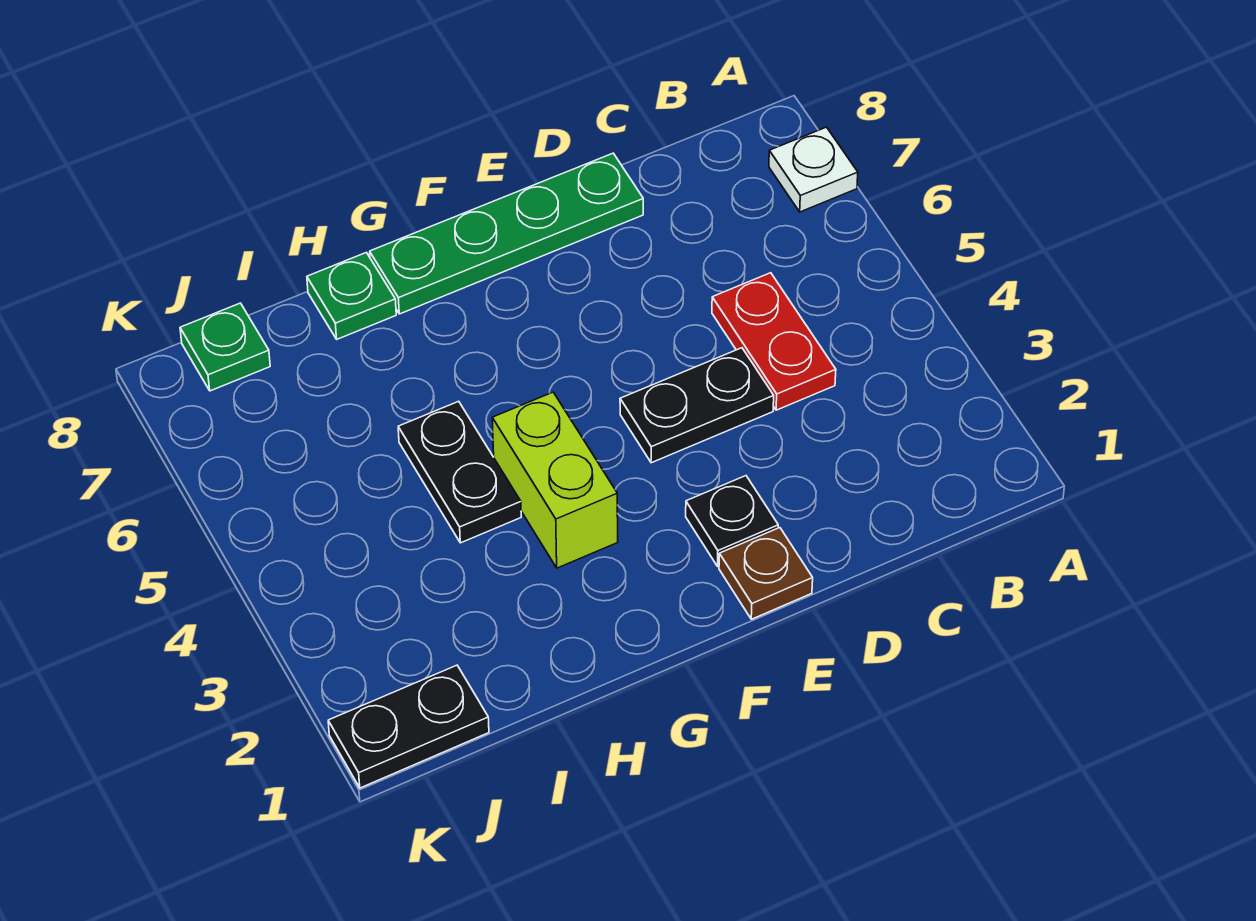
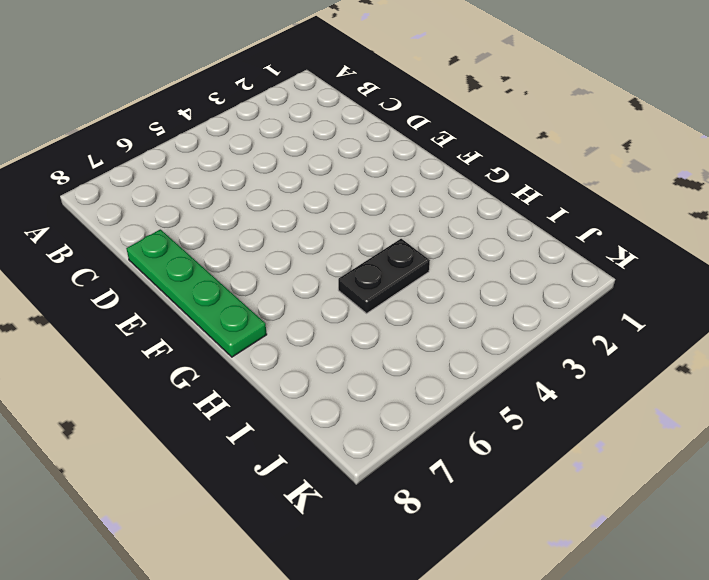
none -> white plate A7 level 1
none -> red plate C4:C5 level 1

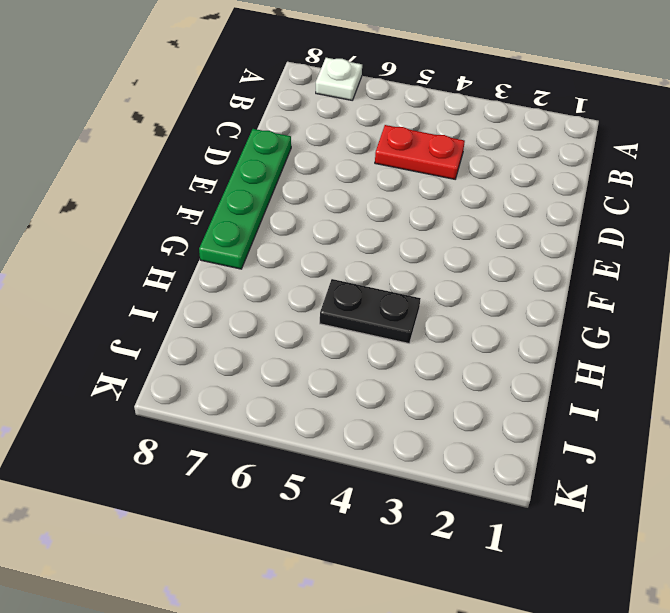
none -> black plate D4:E4 level 1
none -> brown plate E1 level 1

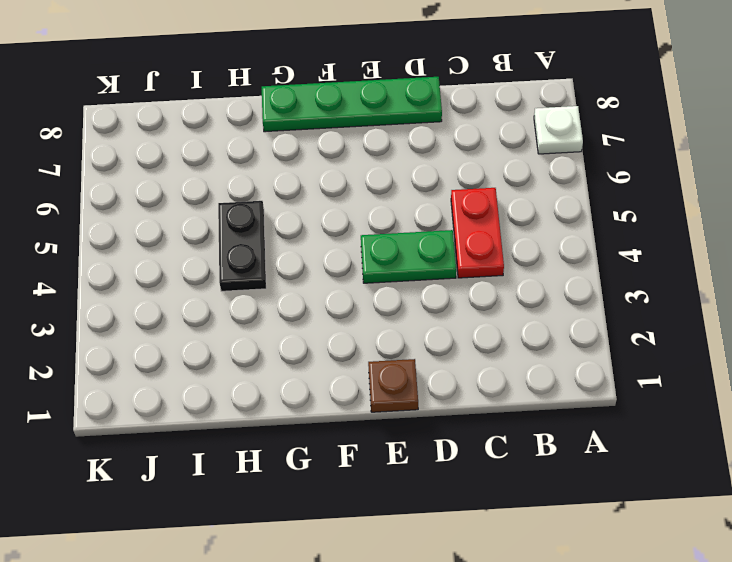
green plate D4:E4 level 1 -> black plate D4:E4 level 1
none -> black plate E2 level 1
none -> lime brick G3:G4 level 1

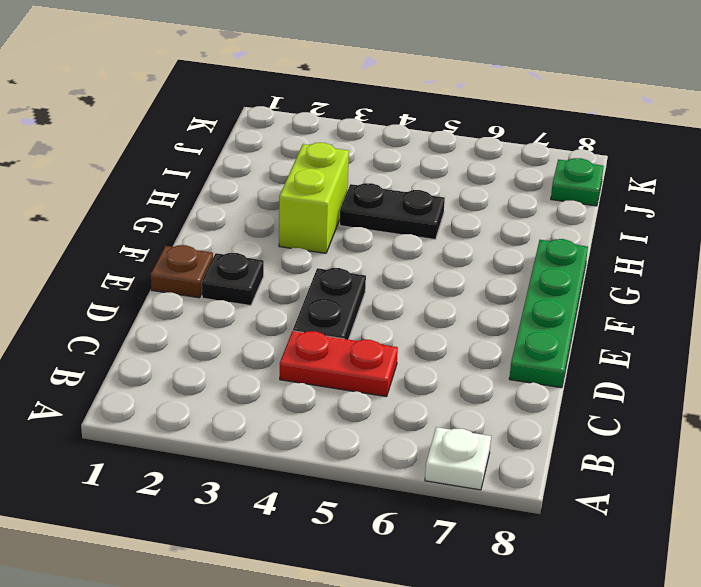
lime brick G3:H3 level 1 -> lime brick G3:G4 level 1
none -> green plate H8 level 1
none -> black plate J1:K1 level 1

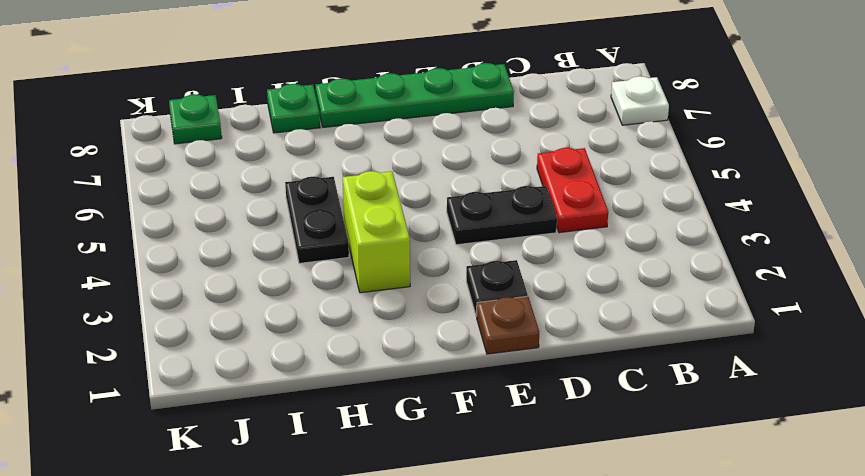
none -> black plate J1:K1 level 1

